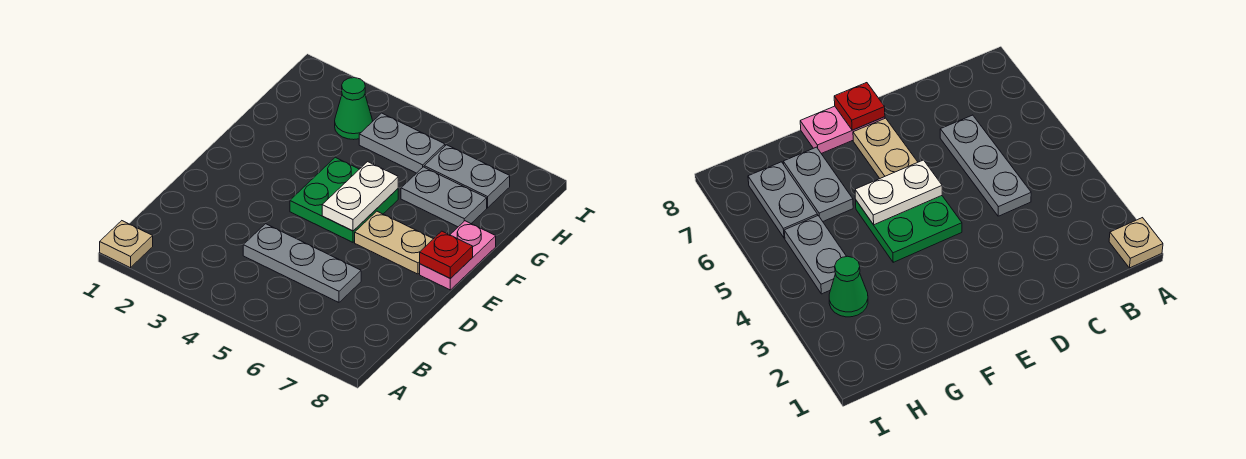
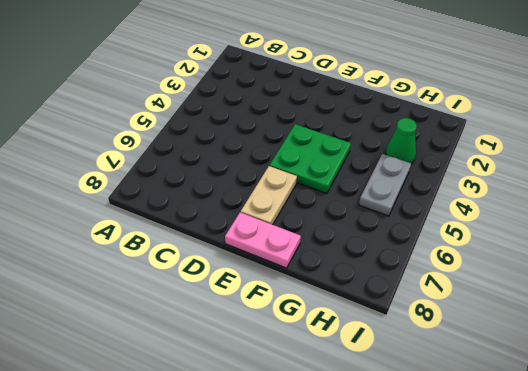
none -> tan plate A1 level 1
none -> grey plate C4:C6 level 1

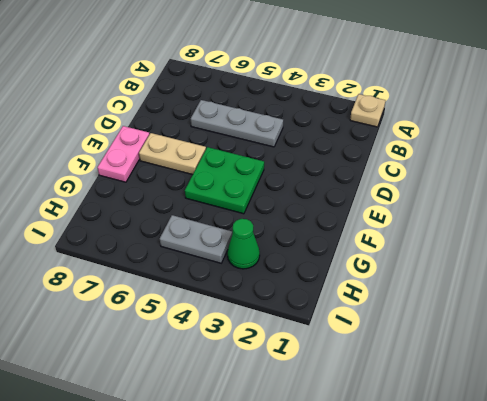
none -> grey plate G6:G7 level 1
none -> grey plate H6:H7 level 1

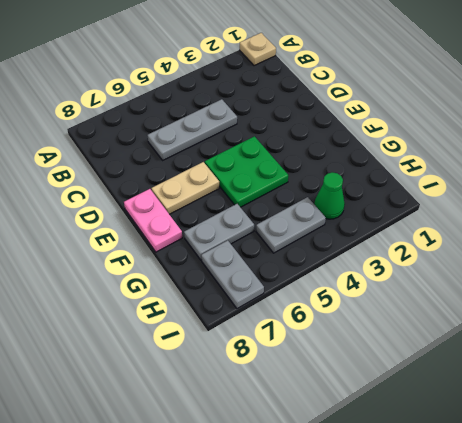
grey plate H7:I7 level 1 -> grey plate H6:H7 level 1
none -> white plate E5:F5 level 2
none -> red plate E8 level 2

